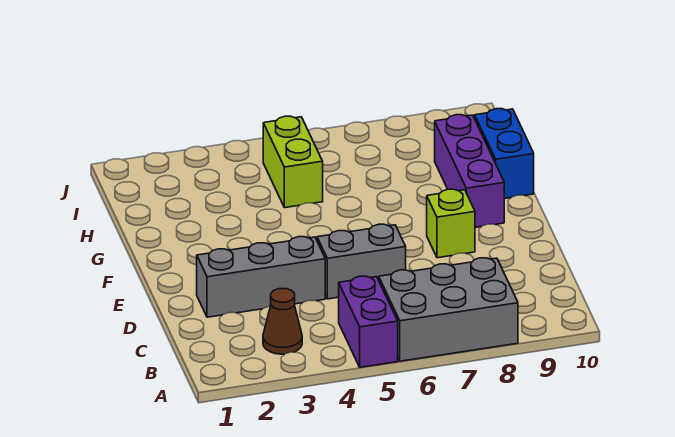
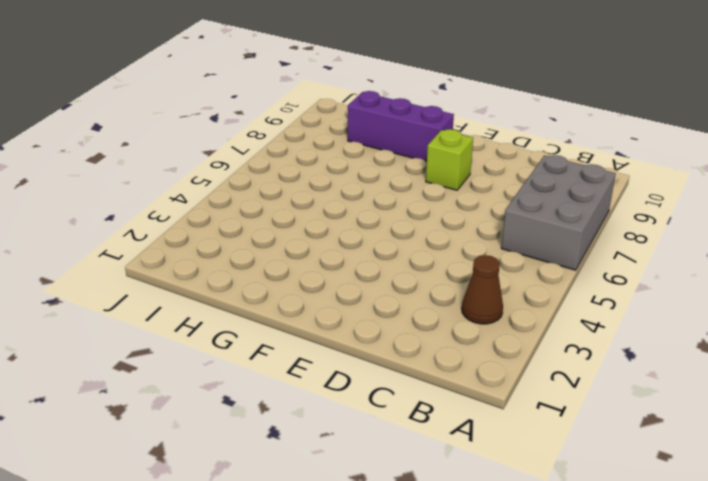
none -> purple brick A5:B5 level 1
none -> grey brick D2:D4 level 1

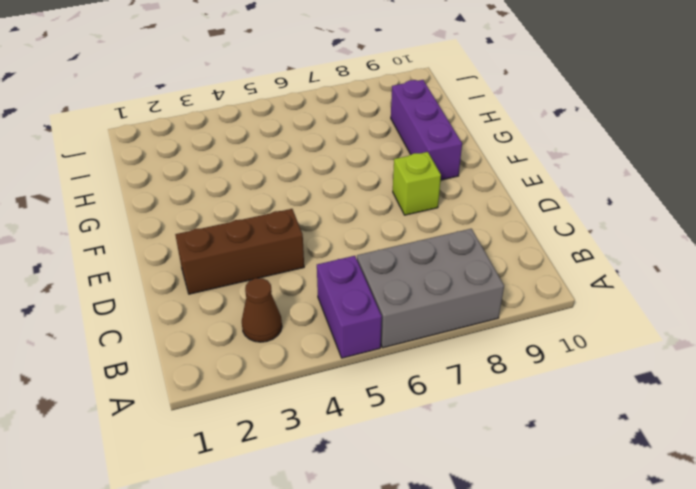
brown brick D2:D4 level 1 -> grey brick D2:D4 level 1
none -> grey brick D5:D6 level 1
none -> blue brick G10:H10 level 1

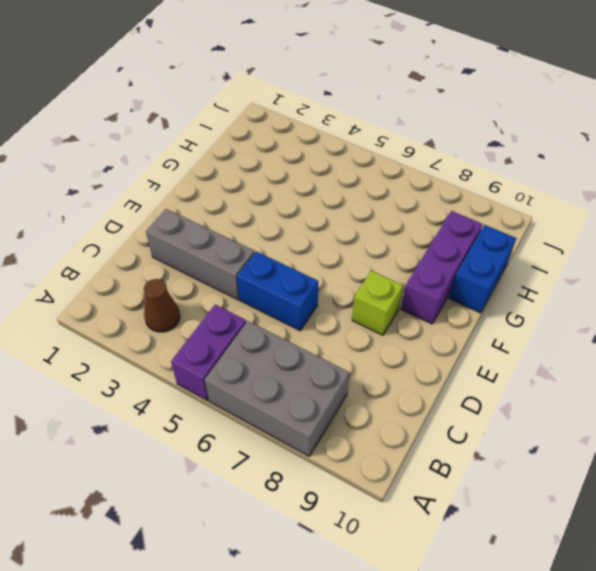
blue brick D5:D6 level 1 -> grey brick D5:D6 level 1
none -> lime brick H5:I5 level 1

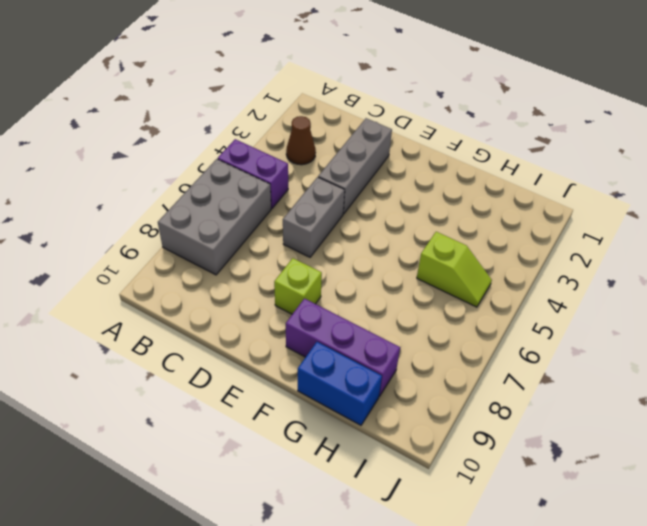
lime slope H5:I5 level 1 top H -> lime brick H5:I5 level 1

